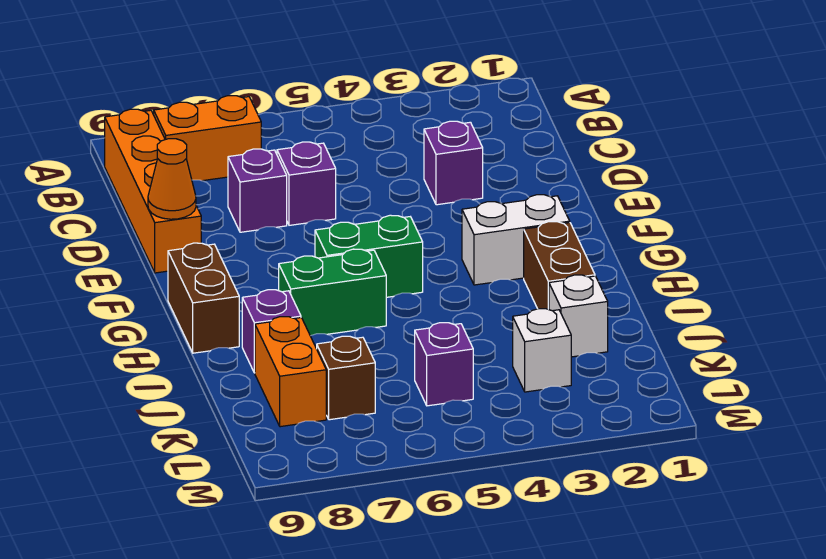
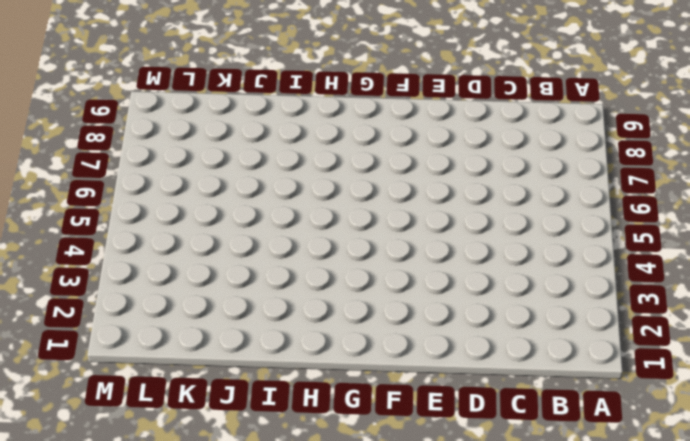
none -> orange brick B7:B8 level 1
none -> orange brick B9:E9 level 1
none -> purple brick D3 level 1

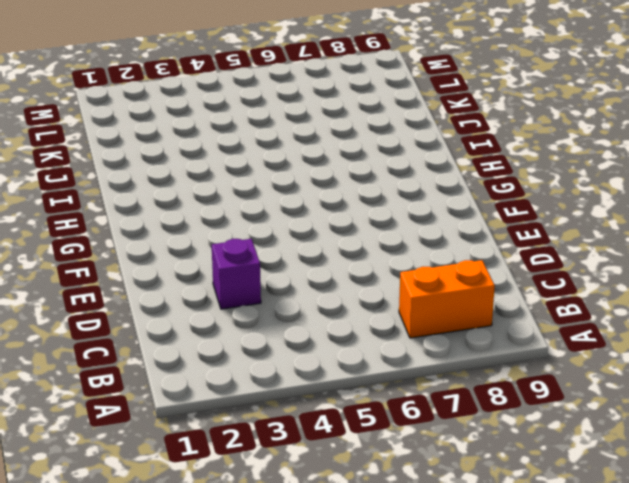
none -> orange brick B9:E9 level 1
none -> purple brick D6 level 1
none -> purple brick D7 level 1

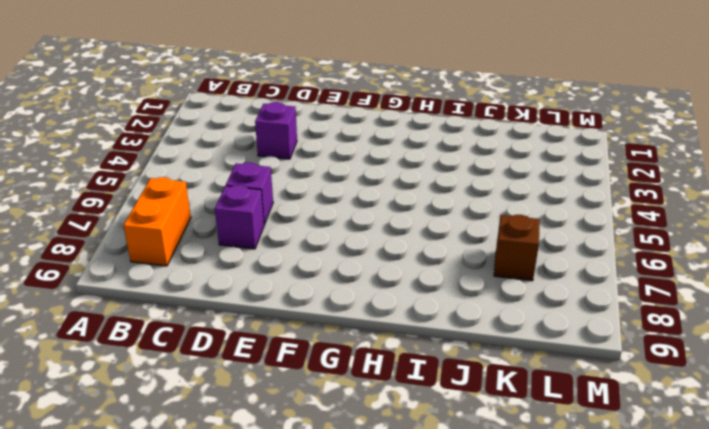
none -> orange brick B9:E9 level 1
none -> white brick G2:G3 level 1
none -> green brick G5:G6 level 1

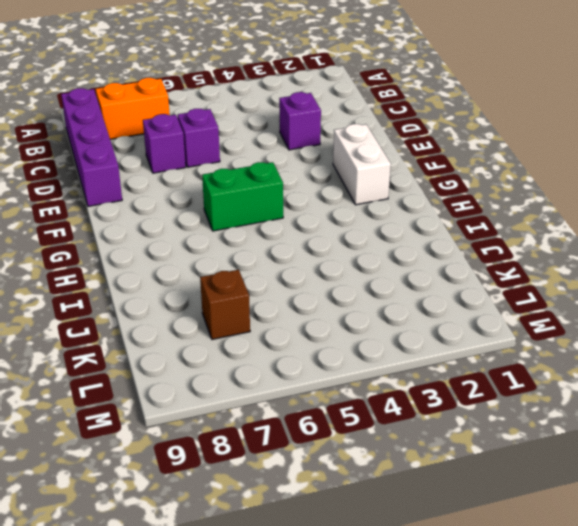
purple brick B9:E9 level 1 -> orange brick B9:E9 level 1
white brick F2:G2 level 1 -> white brick G2:G3 level 1
none -> brown brick G9:H9 level 1
none -> brown brick H2:I2 level 1
none -> green brick H6:H7 level 1

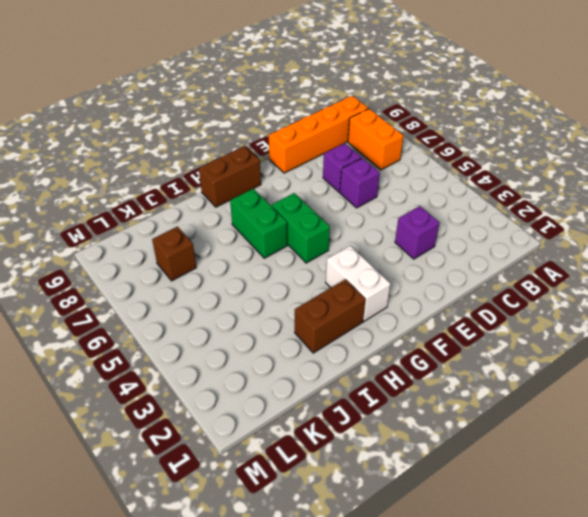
none -> purple brick I8 level 1
none -> white brick J2 level 1
none -> orange brick J8:K8 level 1

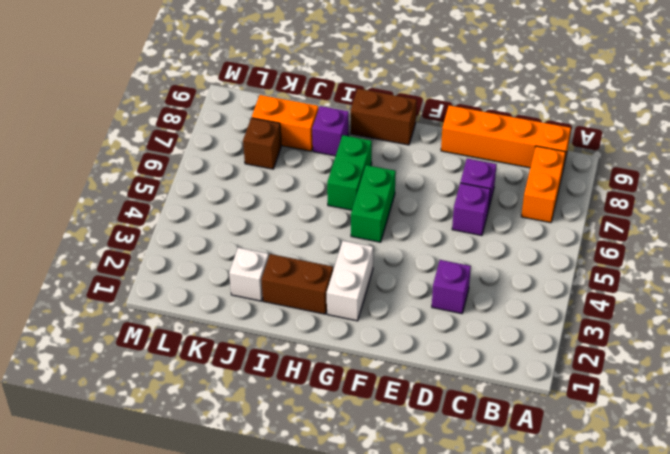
none -> white brick K3 level 1
none -> purple brick K5 level 1
none -> orange cone E9 level 2

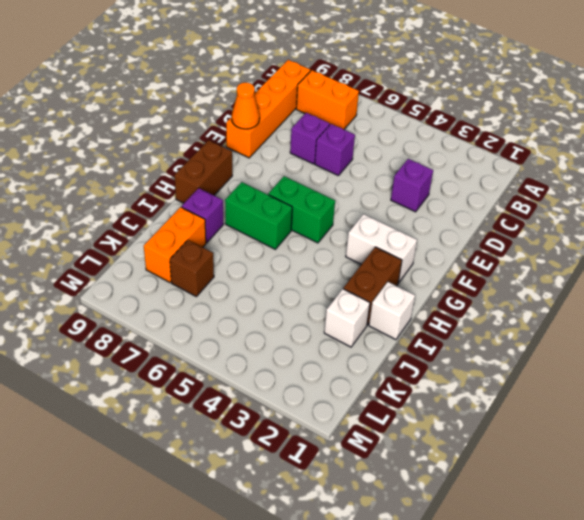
white brick I1 level 1 -> white brick K3 level 1
none -> purple brick K5 level 1

